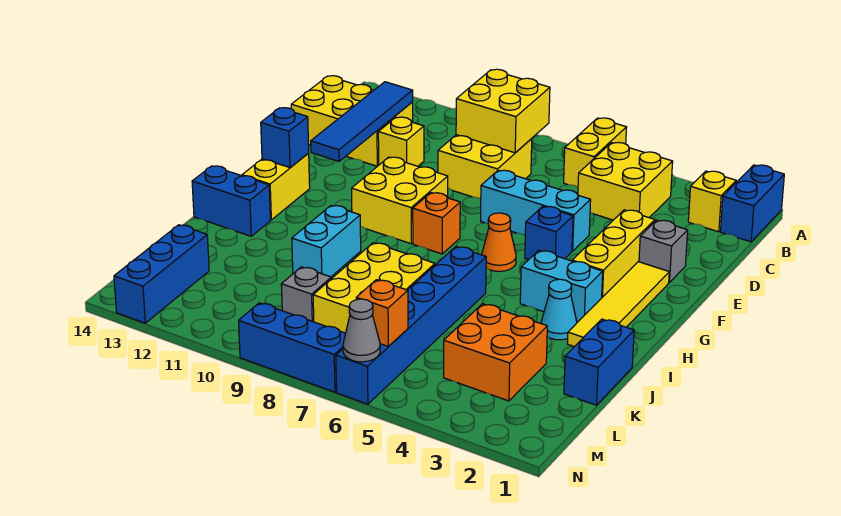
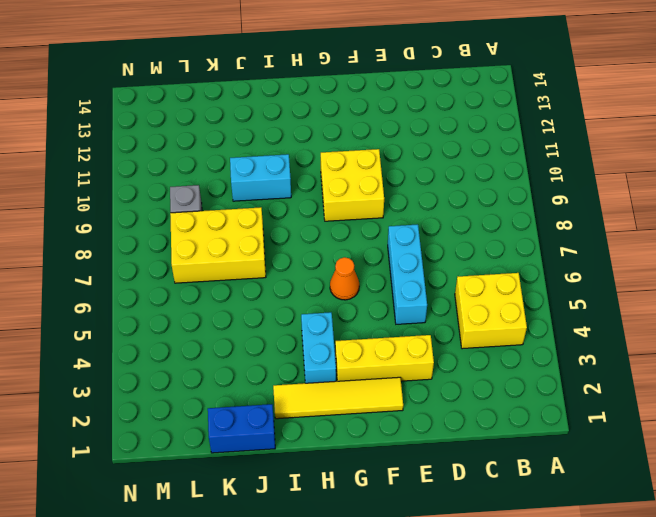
none -> blue brick A1:B1 level 1
none -> yellow brick A6:B6 level 1
none -> yellow brick B2 level 1
none -> yellow brick C8:D9 level 1

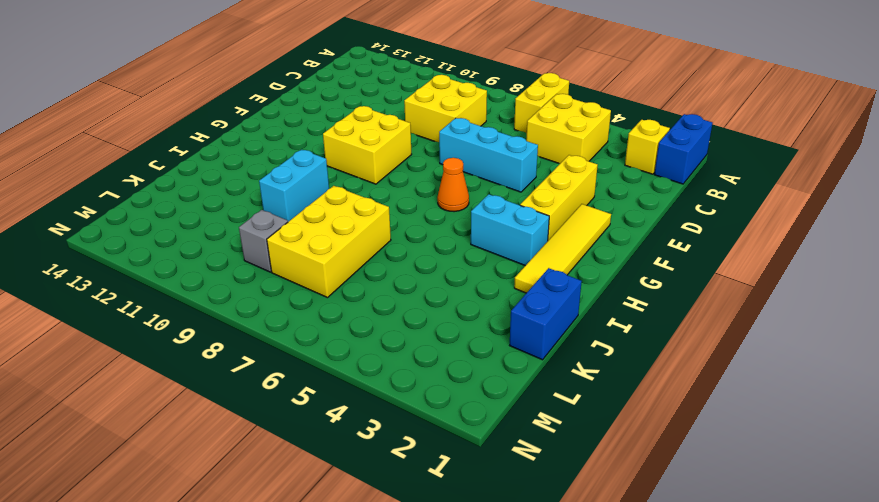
none -> yellow brick C12:D14 level 1
none -> yellow brick D11 level 1
none -> grey brick E2 level 1
none -> blue brick F5 level 1

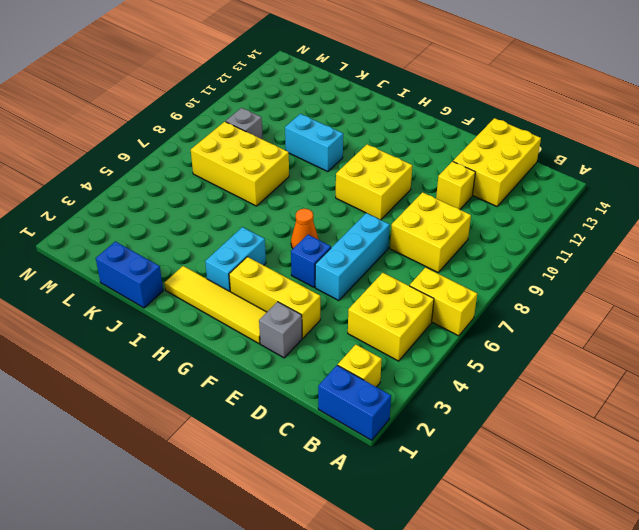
none -> orange brick G8 level 1
none -> yellow brick G13:H13 level 1
none -> cyan cone I3 level 1
none -> blue brick I6:N6 level 1

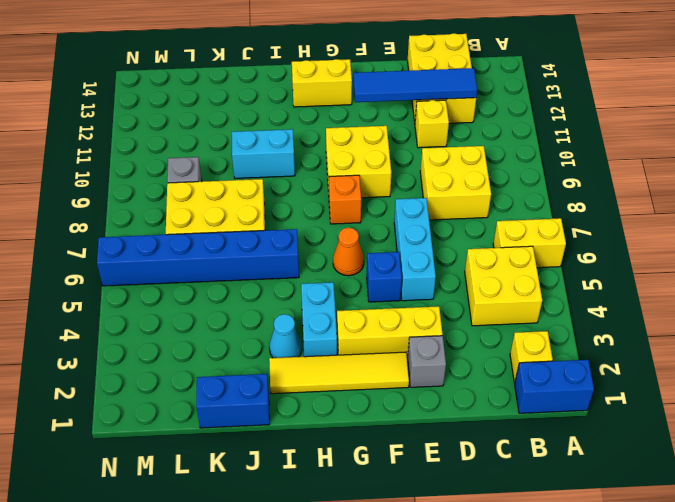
none -> blue brick I13:I14 level 1
none -> orange brick K3:L4 level 1
none -> blue brick L13:N13 level 1
none -> blue brick N7:N9 level 1

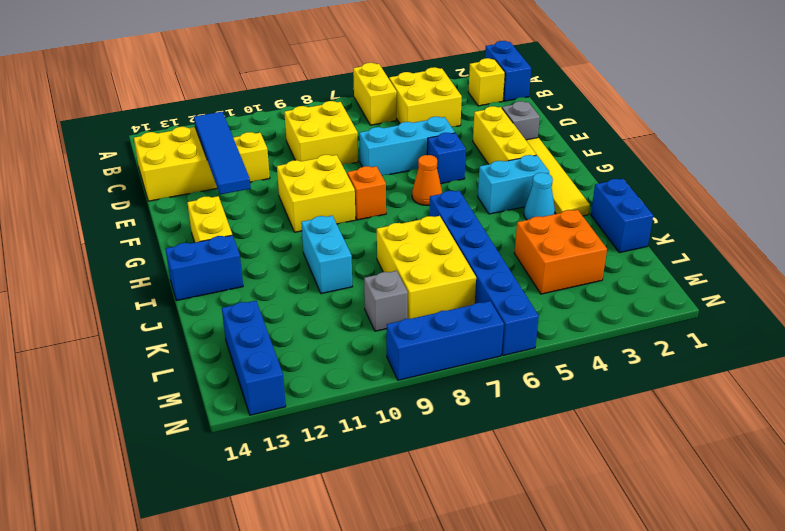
none -> yellow brick B8:C9 level 2
none -> blue brick G13 level 2
none -> orange brick M6 level 2
none -> grey cone N6 level 2

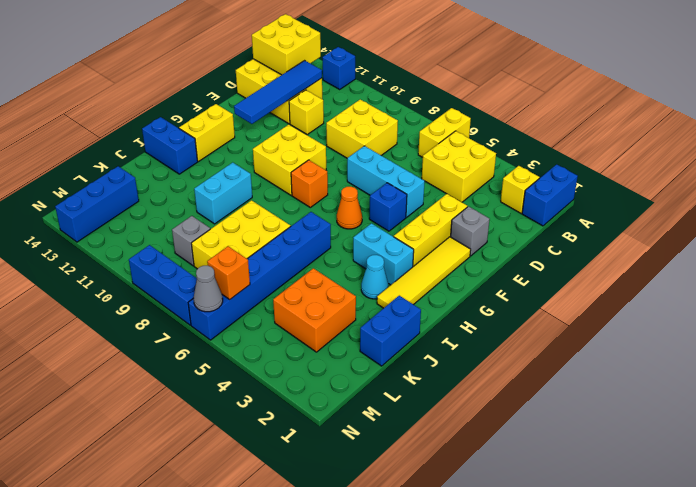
blue brick A12 level 1 -> blue brick G13 level 2
yellow brick B13:C14 level 2 -> yellow brick B8:C9 level 2

